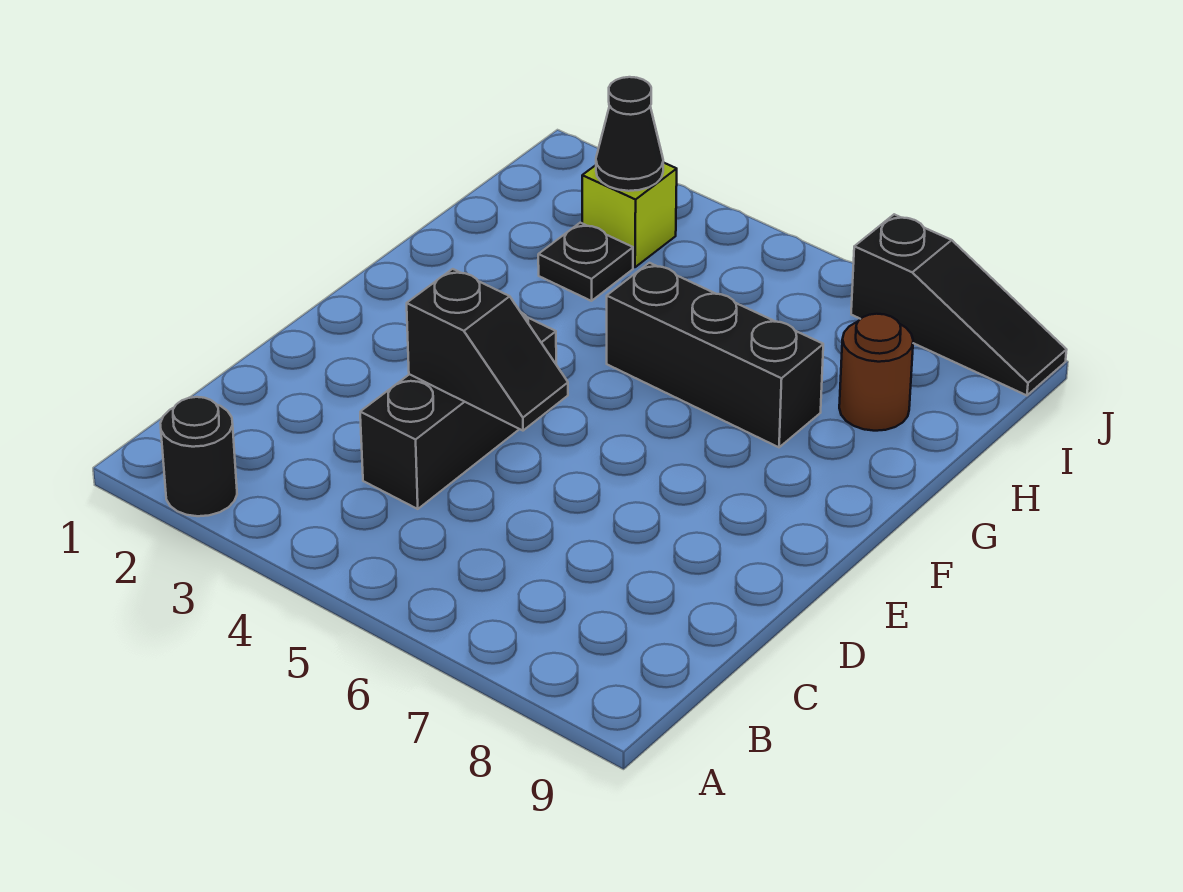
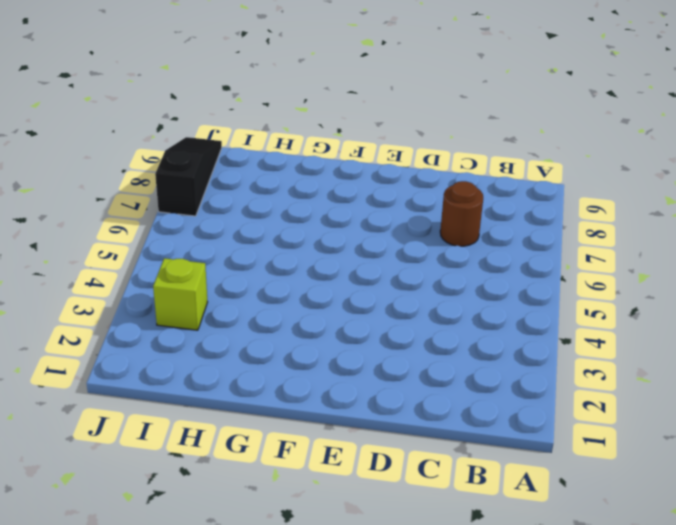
brown round brick C7 level 1 -> brown round brick H8 level 1
none -> black round brick A2 level 1
none -> black brick C4:E4 level 1

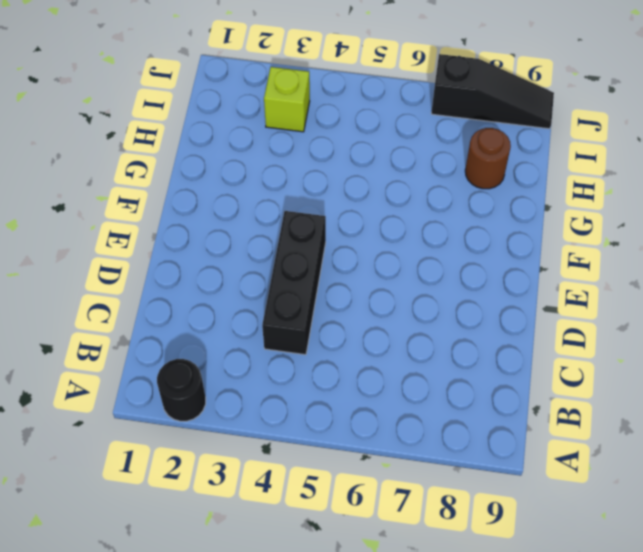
none -> black brick G5:G7 level 1
none -> black plate H3 level 1

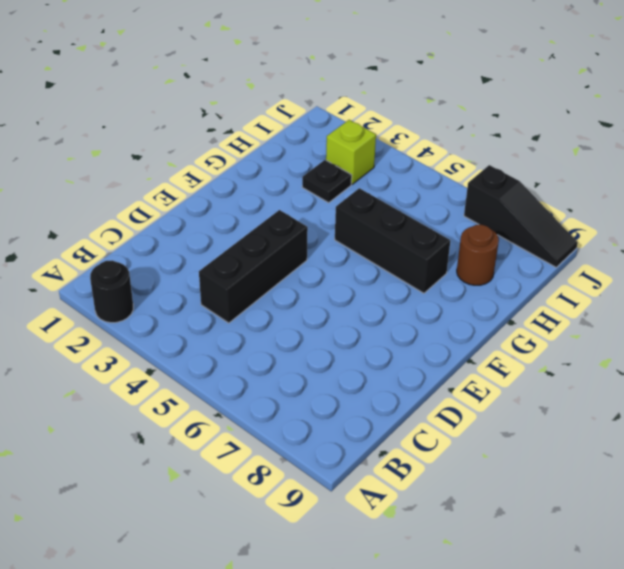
none -> black slope D4:D5 level 2 top 4
none -> black cone I3 level 2

